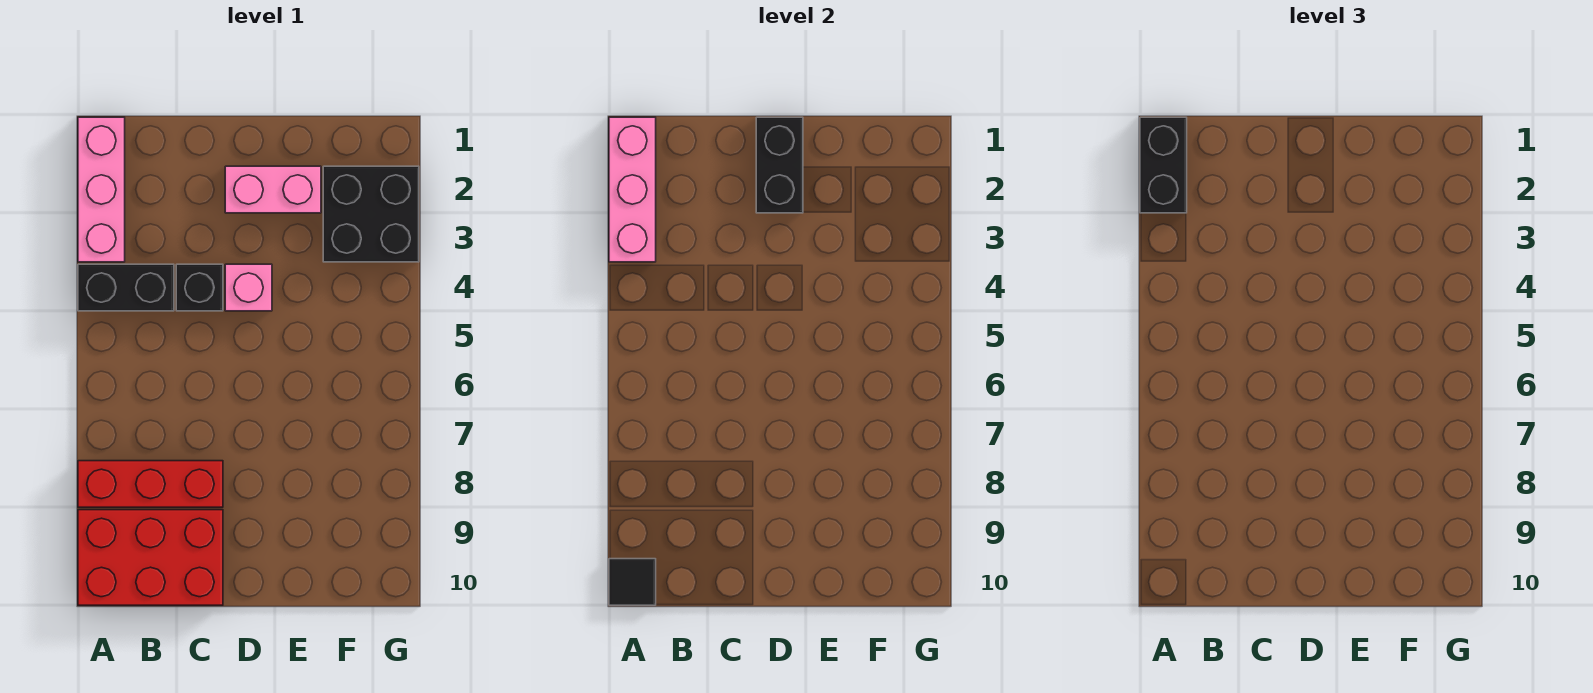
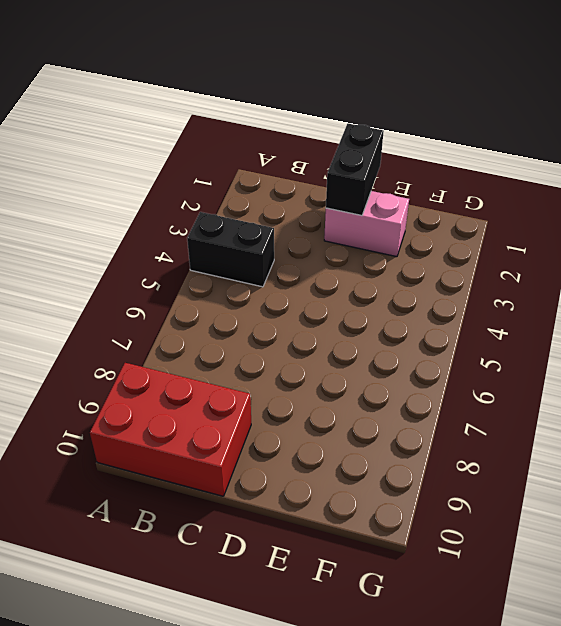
none -> pink brick A1:A3 level 1
none -> red brick A8:C8 level 1
none -> black brick C4 level 1

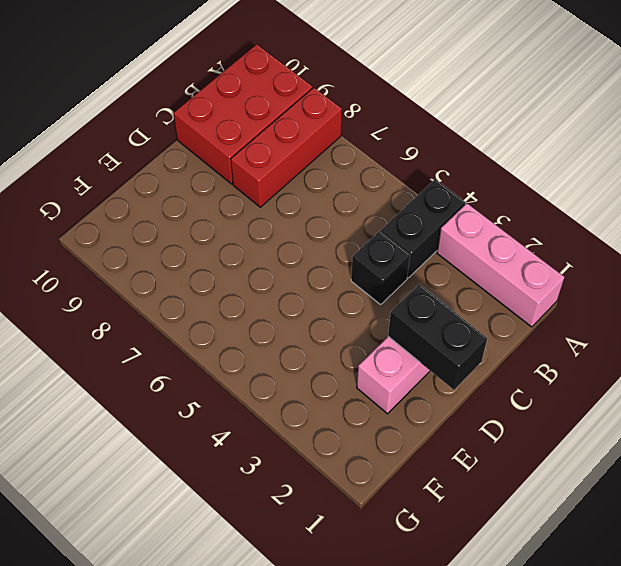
none -> pink brick D4 level 1
none -> black brick F2:G3 level 1
none -> pink brick A1:A3 level 2

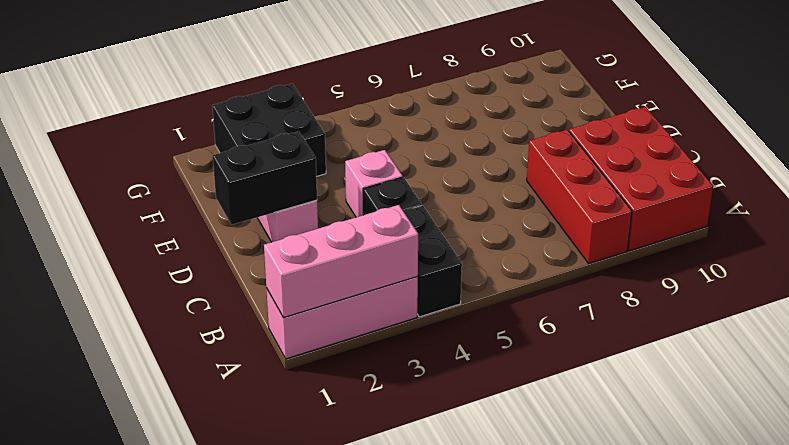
none -> black tile A10 level 2
none -> black brick A1:A2 level 3

